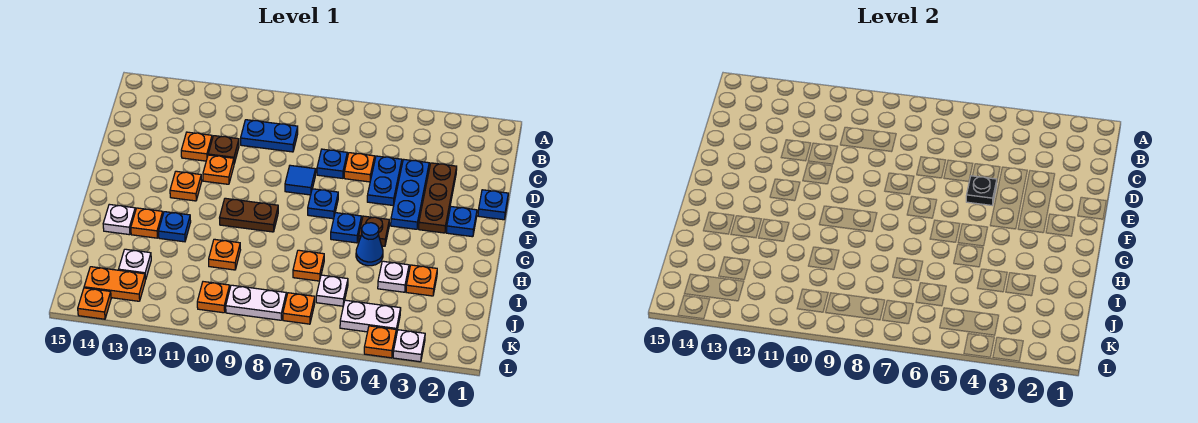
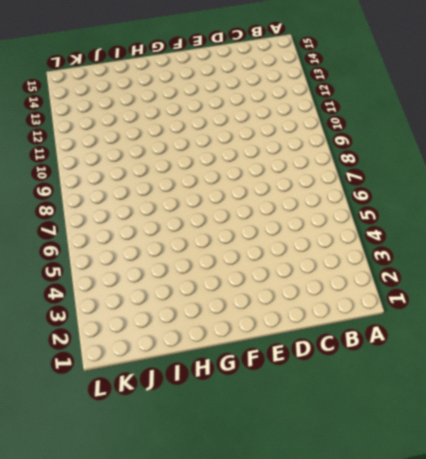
none -> blue plate C9:C10 level 1
none -> brown plate D3:F3 level 1
none -> blue plate D4:F4 level 1
none -> blue plate D5:E5 level 1

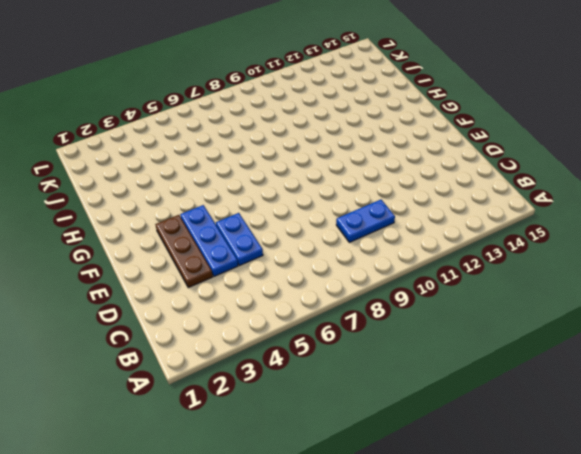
none -> orange plate D6 level 1
none -> blue plate D7 level 1
none -> brown plate D11 level 1
none -> orange plate D12 level 1

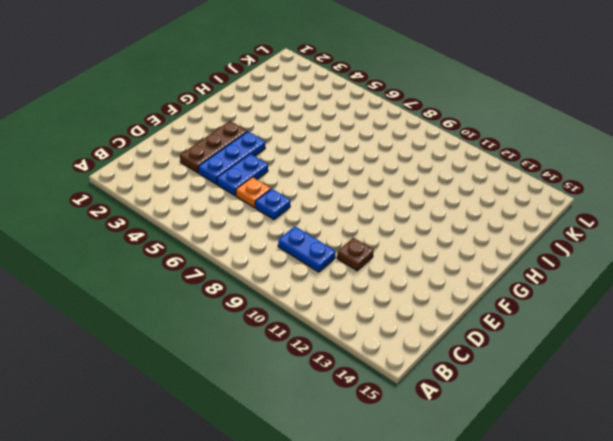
none -> orange plate D12 level 1
none -> blue plate E1 level 1
none -> blue tile E8 level 1
none -> orange plate E11 level 1

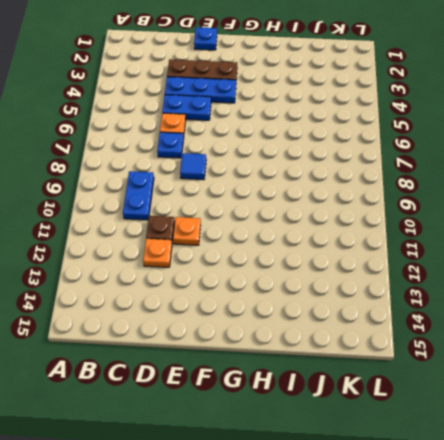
none -> blue plate F2 level 1
none -> blue plate F7 level 1
none -> orange plate F12 level 1
none -> brown plate G5 level 1

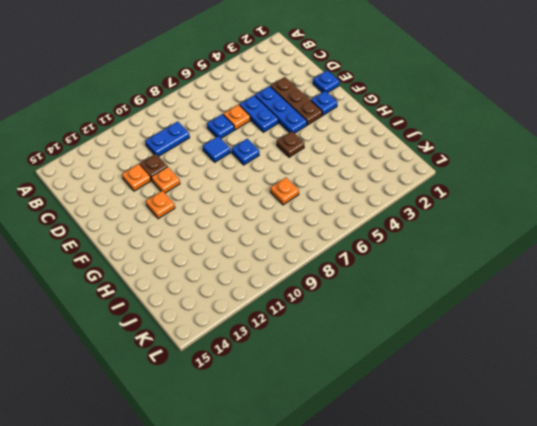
none -> blue plate G6 level 1
none -> brown plate G9:G10 level 1
none -> blue cone H5 level 1
none -> blue plate H12 level 1

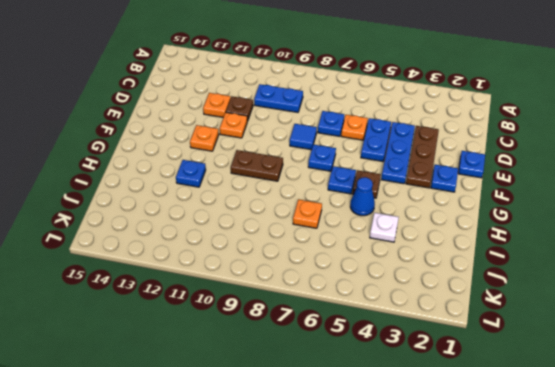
none -> orange plate H13 level 1
none -> white plate H14 level 1
none -> orange plate I3 level 1
none -> orange plate I10 level 1

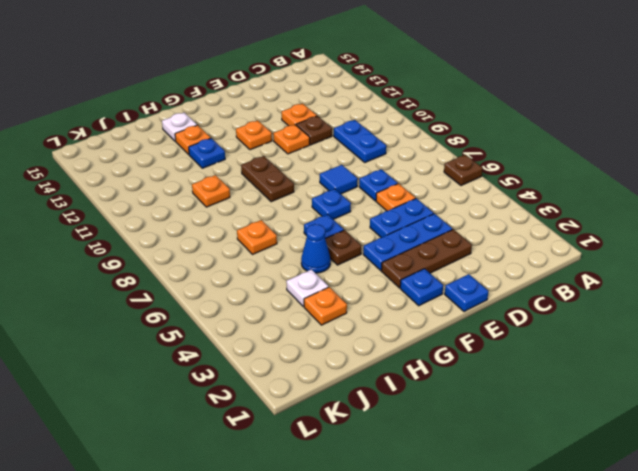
brown plate A6 level 1 -> none
none -> white plate J6 level 1
none -> white plate J13 level 1
none -> white plate K4:K5 level 1
none -> orange plate K7 level 1

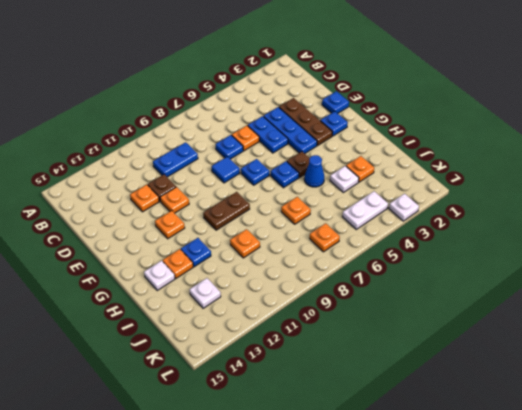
none -> white plate J6 level 1
none -> white plate K8:K9 level 1
none -> orange plate K10 level 1
none -> orange plate K13:K14 level 1

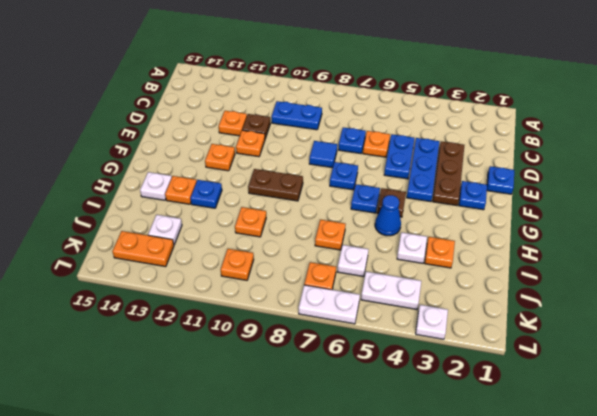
white plate L6:L7 level 1 -> white plate K8:K9 level 1
none -> orange plate L4 level 1
none -> orange plate L14 level 1
none -> black plate E5 level 2

